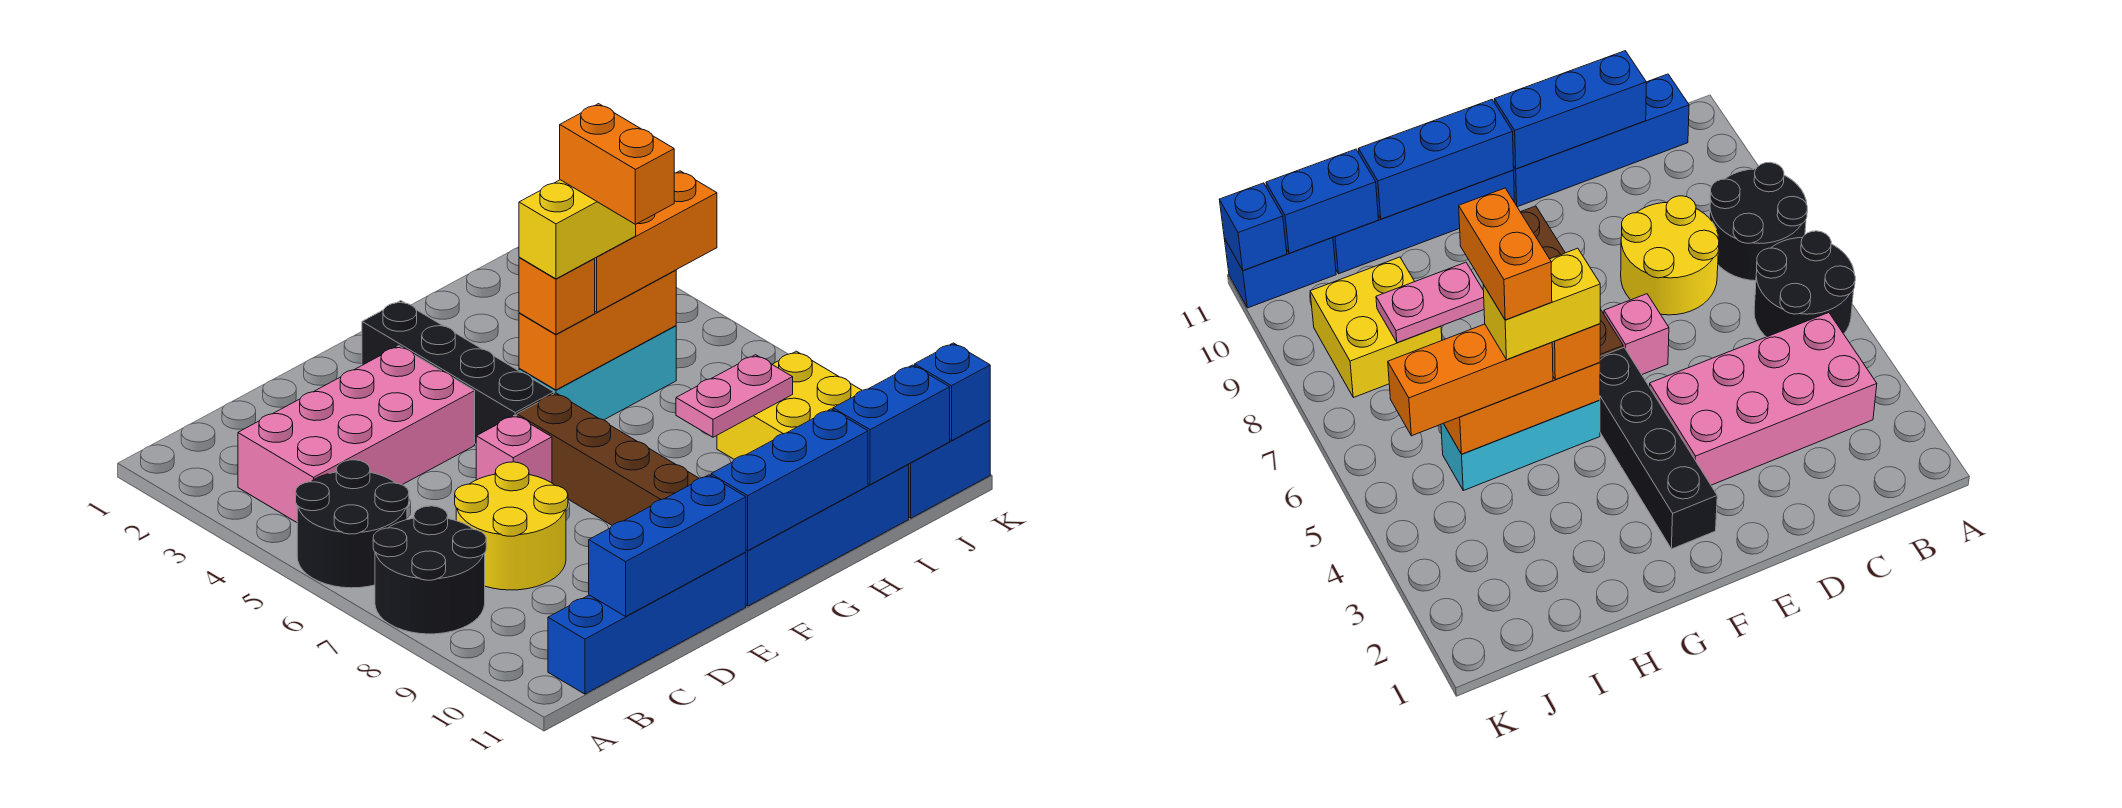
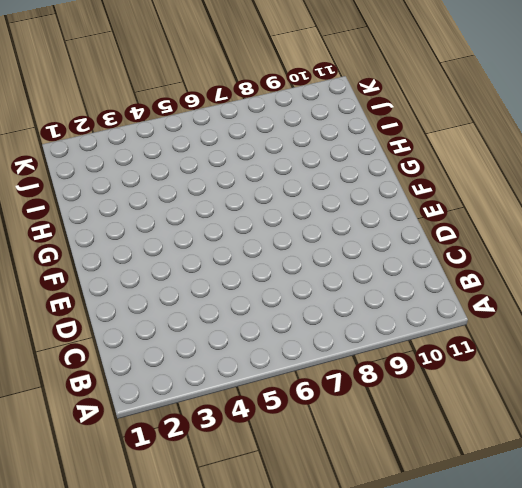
none -> black round brick A5:B6 level 1
none -> black round brick A7:B8 level 1
none -> pink brick B3:E4 level 1

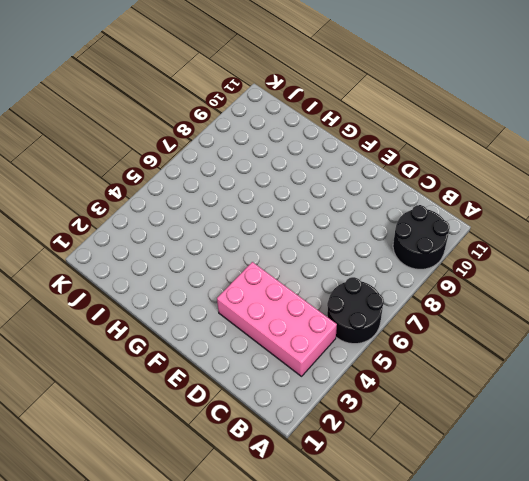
black round brick A9:B10 level 1 -> black round brick A7:B8 level 1
none -> blue brick B11:E11 level 1
none -> yellow round brick C7:D8 level 1
none -> pink brick E6 level 1

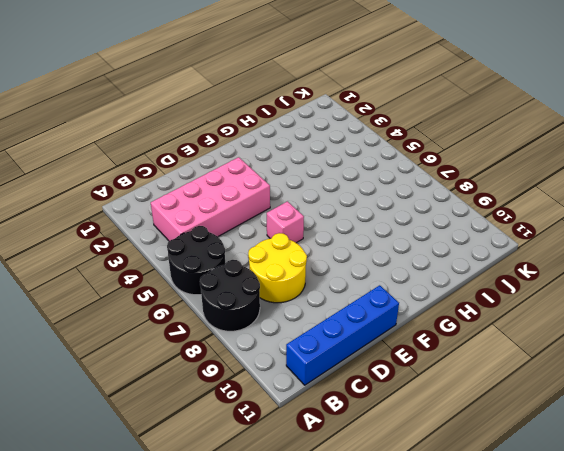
none -> black brick F2:F5 level 1
none -> brown brick F6:F9 level 1
none -> blue brick F11:I11 level 1

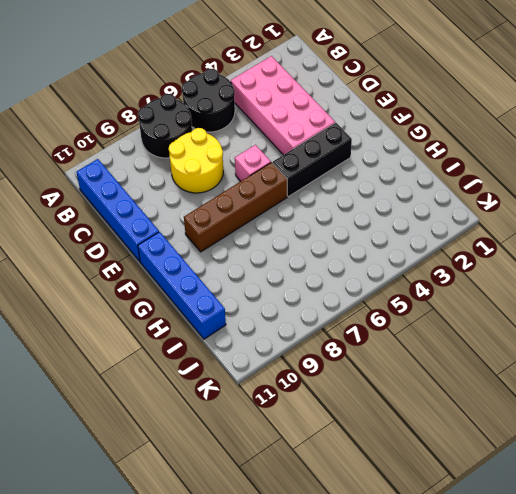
black brick F3:F5 level 1 -> black brick F2:F5 level 1
none -> cyan brick G5:I5 level 1
none -> yellow brick I8:J9 level 1
none -> blue brick J11:K11 level 1

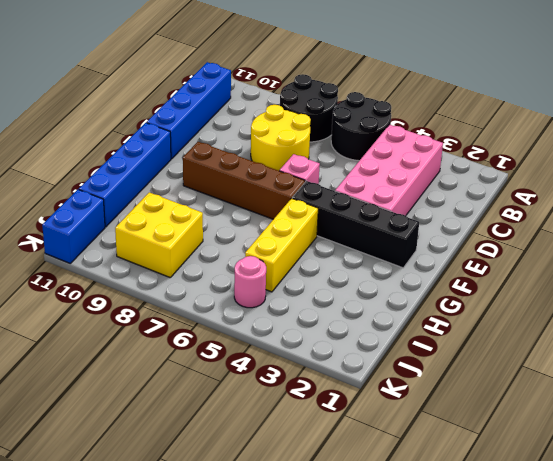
yellow brick G5:I5 level 1 -> cyan brick G5:I5 level 1
pink round brick J5 level 1 -> none
none -> blue brick C11:E11 level 2
none -> blue brick F11:H11 level 2
none -> orange brick G5:I5 level 2

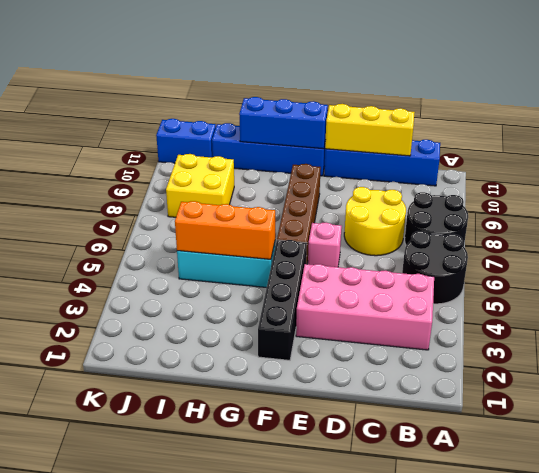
yellow brick C11:E11 level 2 -> blue brick C11:E11 level 2
none -> pink plate H8:I8 level 2
none -> blue brick I11:J11 level 2
none -> blue brick K11 level 2

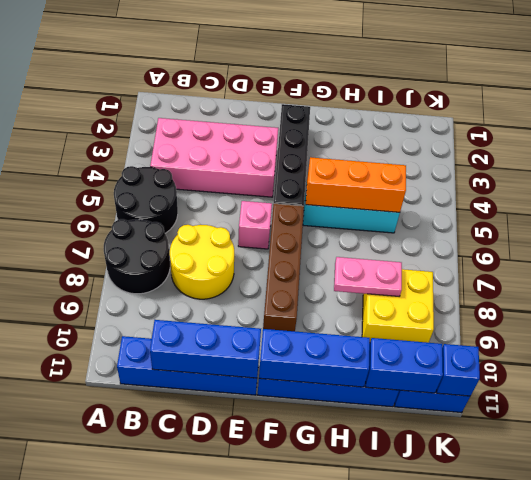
none -> orange brick G5 level 3
none -> orange brick H5:J5 level 3
none -> yellow brick G5:H5 level 4

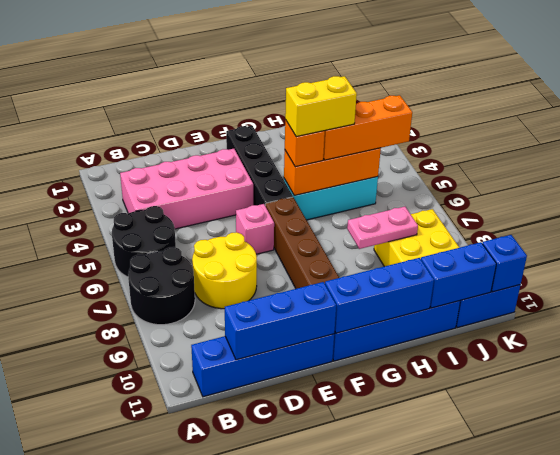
none -> orange brick H5:H6 level 5

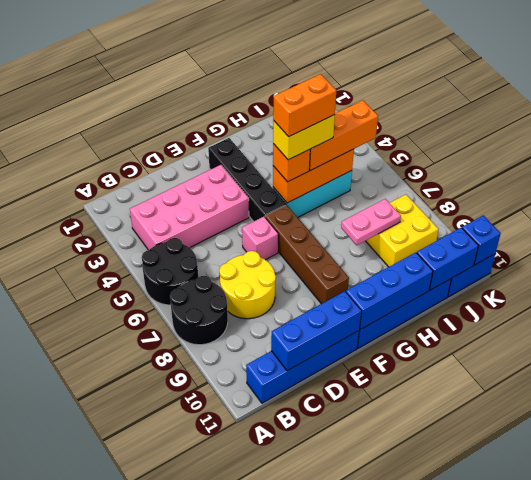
orange brick G5:H5 level 5 -> orange brick H5:H6 level 5

